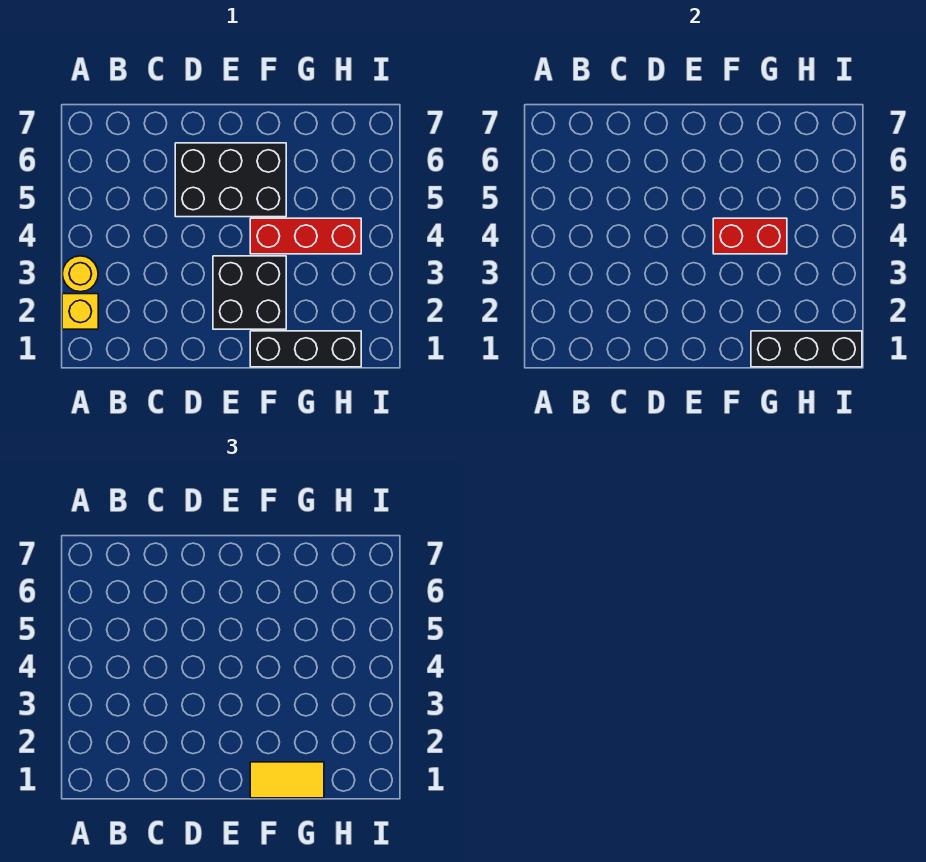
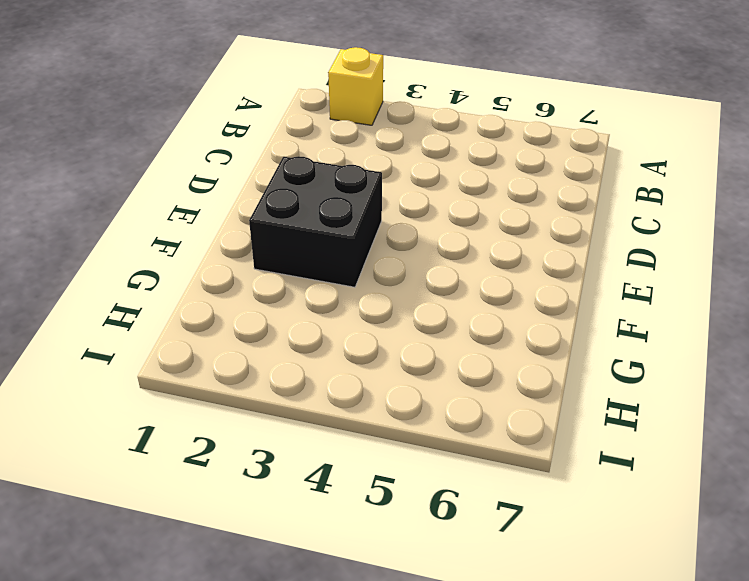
none -> yellow round brick A3 level 1
none -> black brick D5:F6 level 1

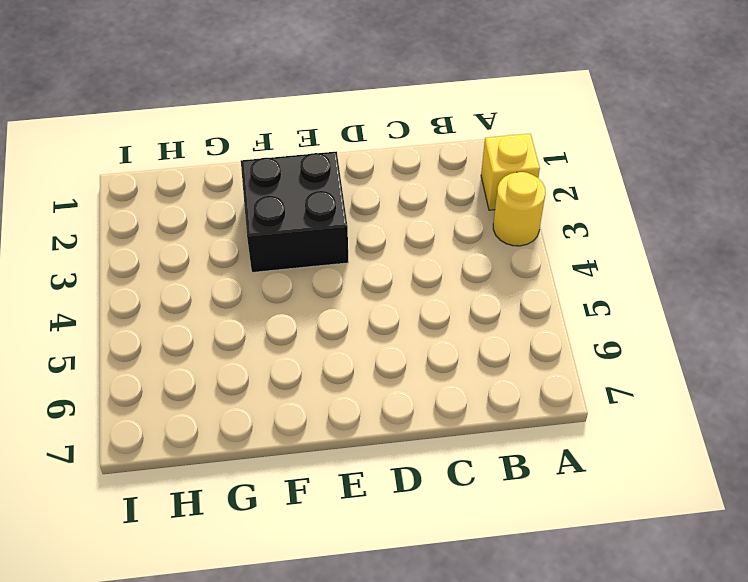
none -> black brick D5:F6 level 1
none -> black brick F1:H1 level 1

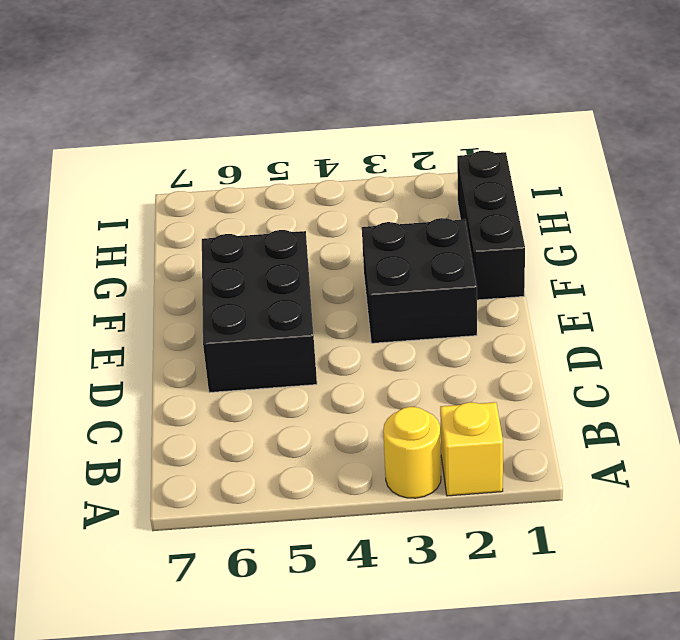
none -> red brick F4:H4 level 1
none -> red brick F4:G4 level 2

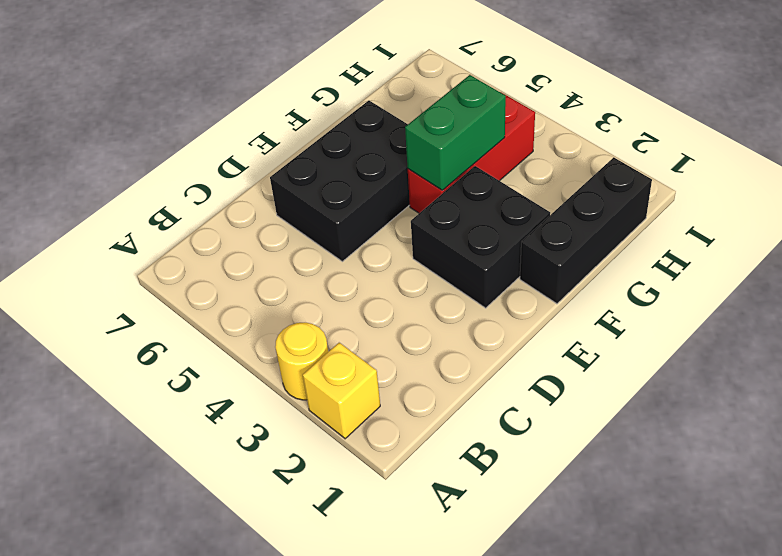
green brick F4:G4 level 2 -> red brick F4:G4 level 2
none -> black brick G1:I1 level 2
none -> yellow tile F1:G1 level 3

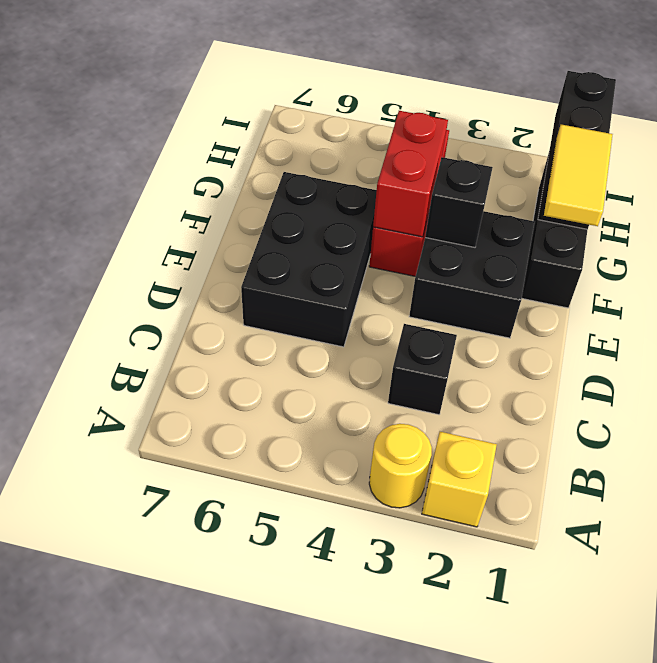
black brick C3 level 1 -> none
black brick F3 level 2 -> none

